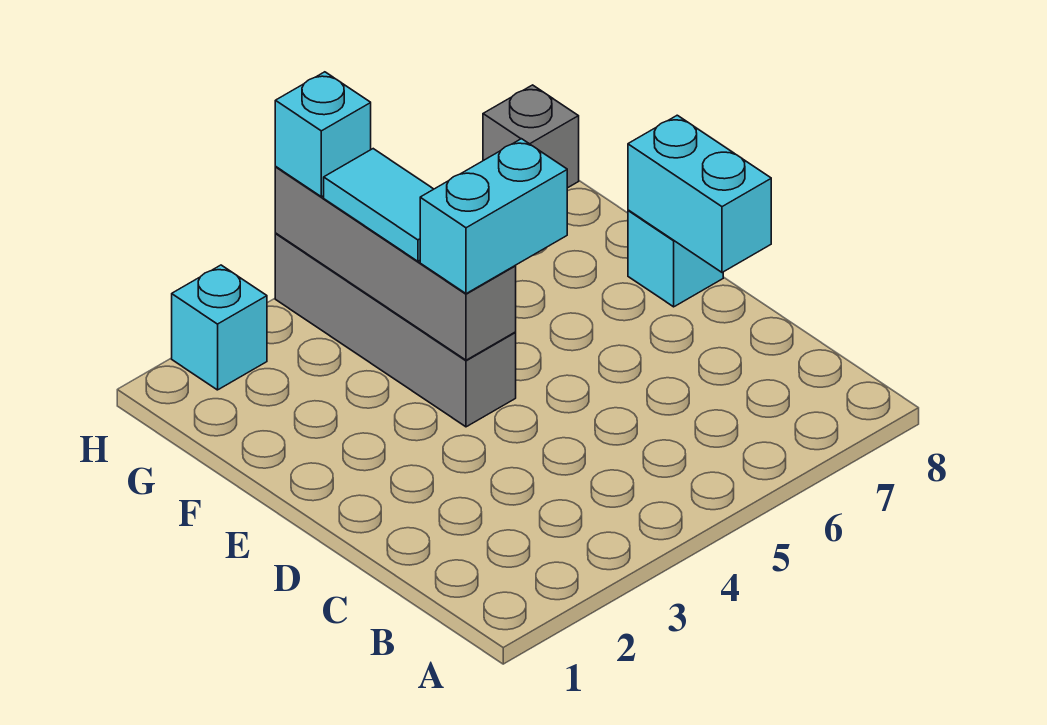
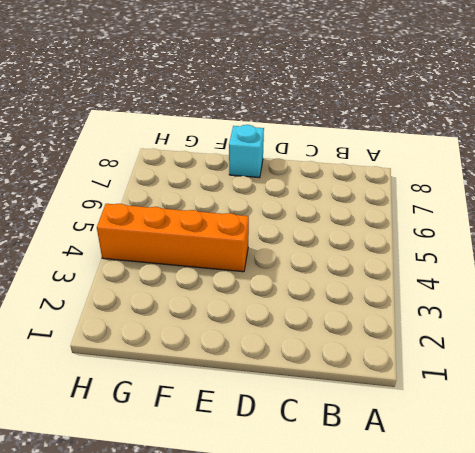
orange brick E4:H4 level 1 -> grey brick E4:H4 level 1
none -> cyan brick H2 level 1
none -> grey brick H8 level 1

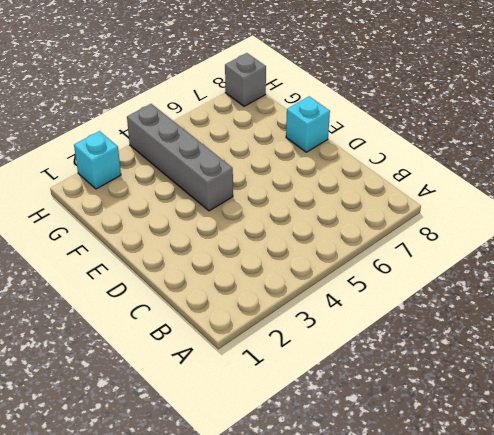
none -> cyan brick D8:E8 level 2
none -> grey brick E4:H4 level 2

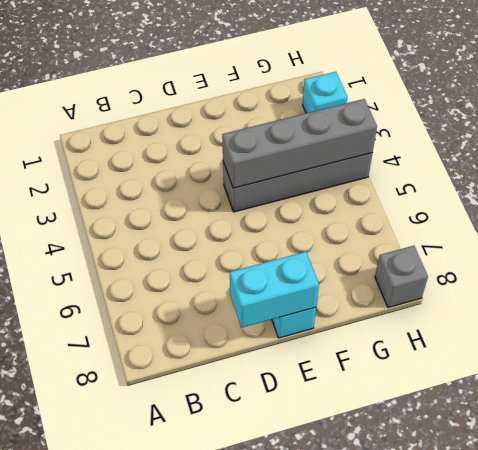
none -> cyan brick E4:E5 level 3
none -> cyan tile F4:G4 level 3

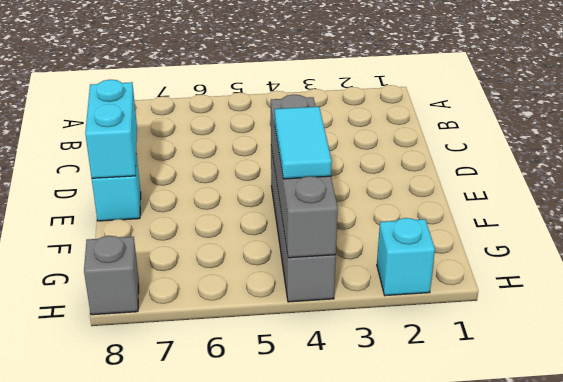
none -> cyan brick E4:E5 level 3
none -> cyan brick H4 level 3

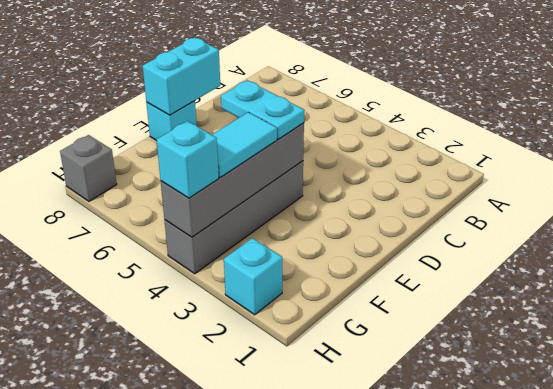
cyan plate E4:E5 level 3 -> cyan brick E4:E5 level 3

